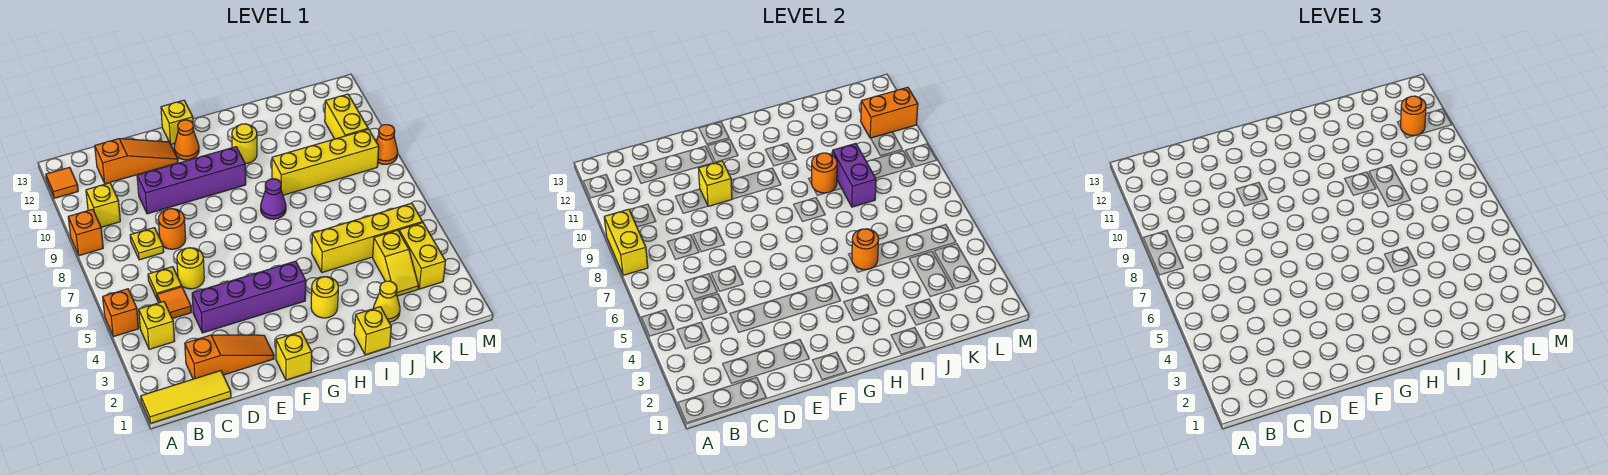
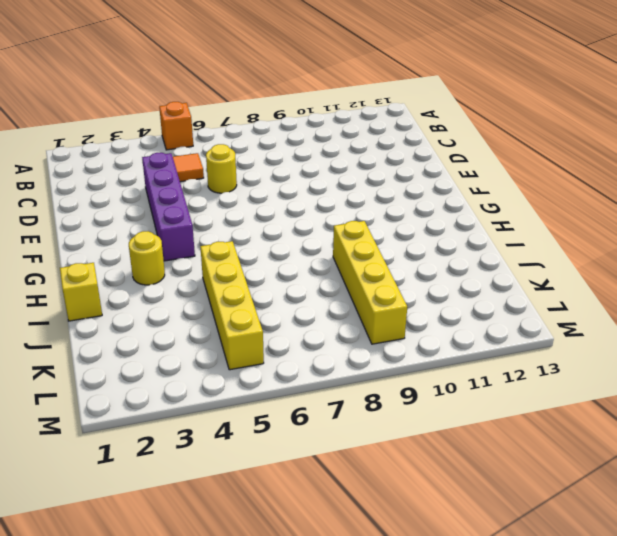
none -> yellow tile A1:C1 level 1
none -> orange brick A9 level 1
none -> orange tile A12 level 1
none -> yellow brick B4 level 1

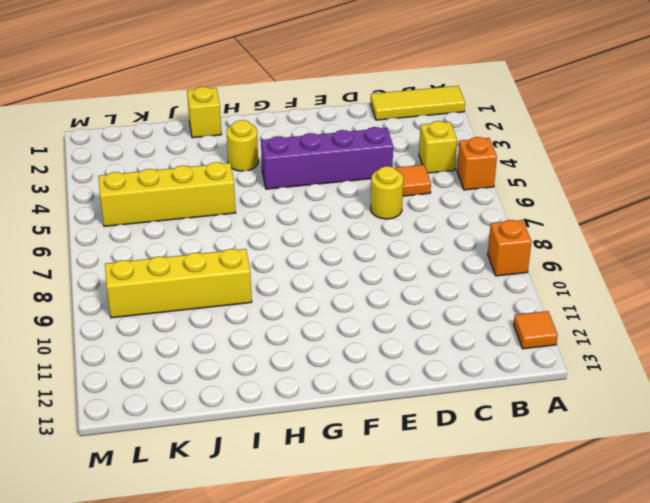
none -> yellow brick B10 level 1
none -> orange slope C2:E2 level 1 top C
none -> yellow plate C6 level 1
none -> yellow plate C8 level 1

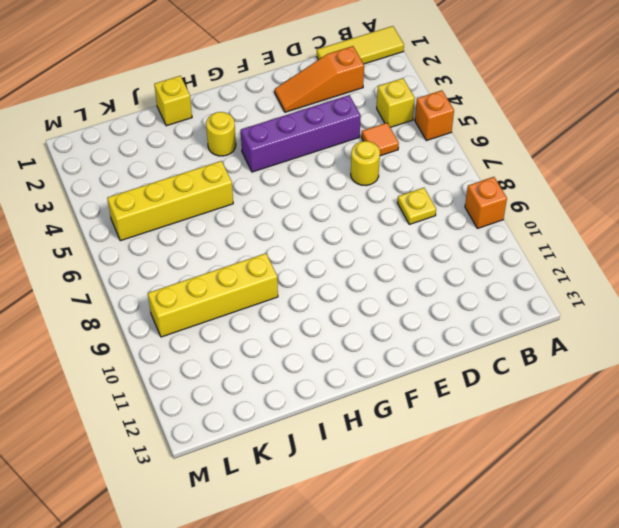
none -> orange tile A12 level 1
none -> yellow brick B10 level 1
none -> yellow plate C6 level 1
none -> orange slope C12:E12 level 1 top C

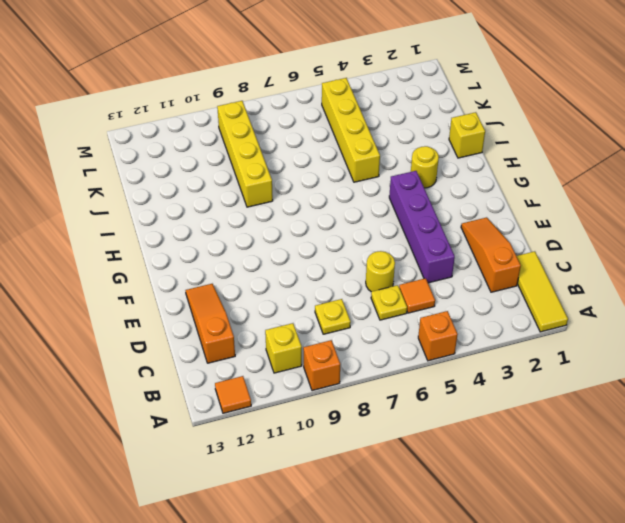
none -> yellow brick B4 level 1
none -> orange round brick D8 level 1
none -> purple brick D10:G10 level 1
none -> yellow brick F1 level 1

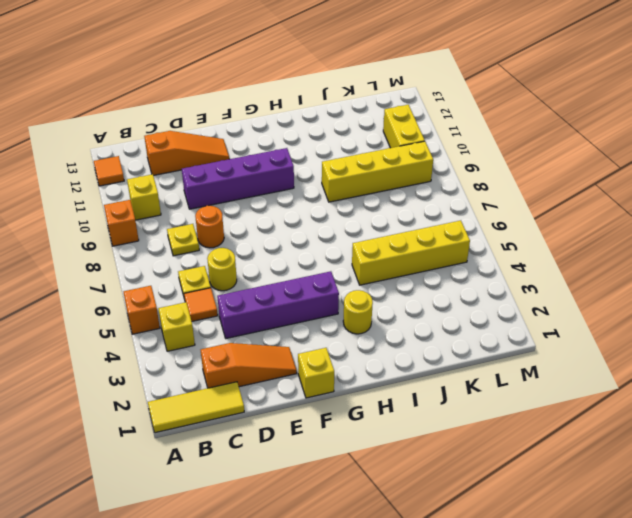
none -> orange cone F12 level 1
none -> yellow brick F13 level 1
none -> purple cone H8 level 1
none -> yellow round brick H11 level 1

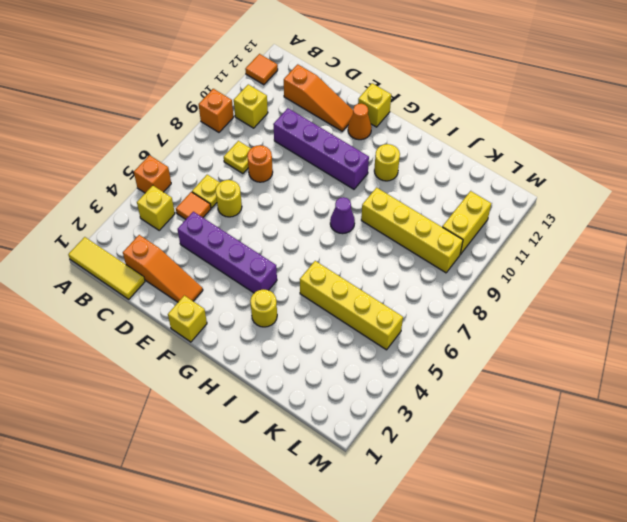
none -> yellow brick I1 level 1
none -> yellow cone J2 level 1
none -> yellow slope K3:K4 level 1 top 4
none -> yellow brick L3:L4 level 1

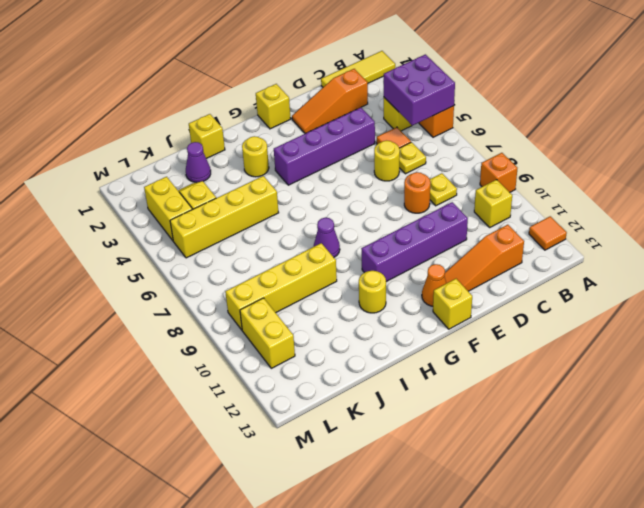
purple brick A4:B5 level 2 -> none
purple cone J2 level 1 -> yellow cone J2 level 1
none -> orange cone M9 level 1
none -> yellow brick A8:A9 level 2
none -> yellow brick E10 level 2
none -> orange round brick I5 level 2

